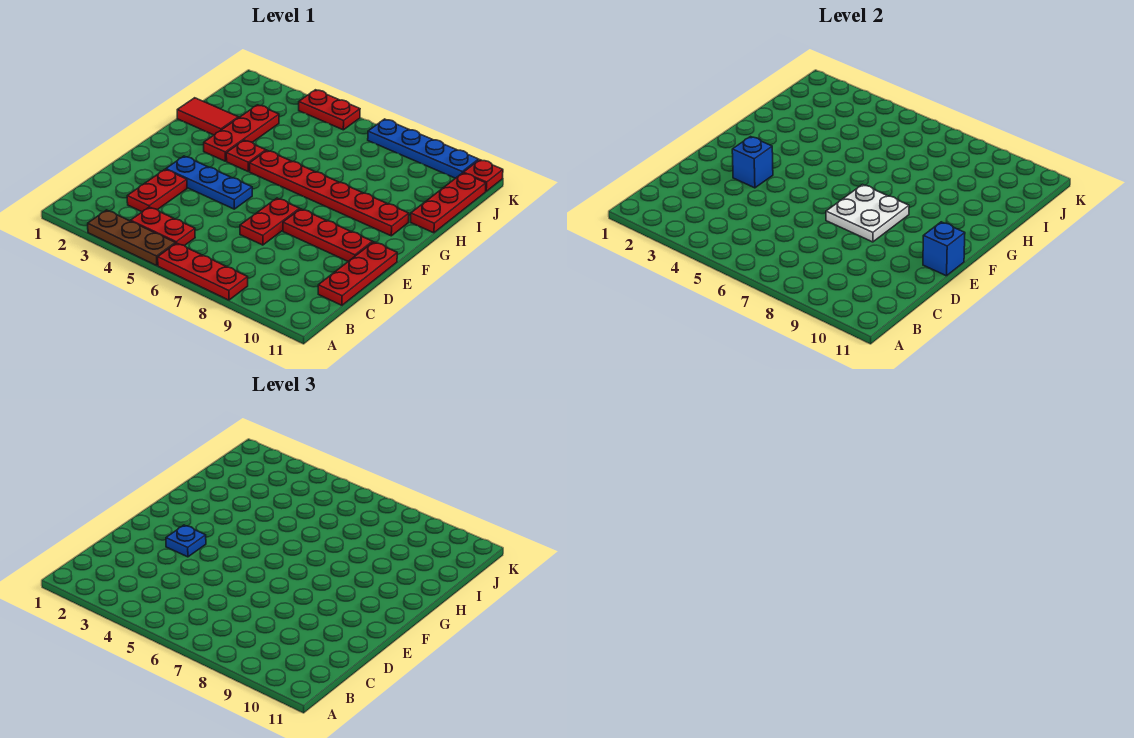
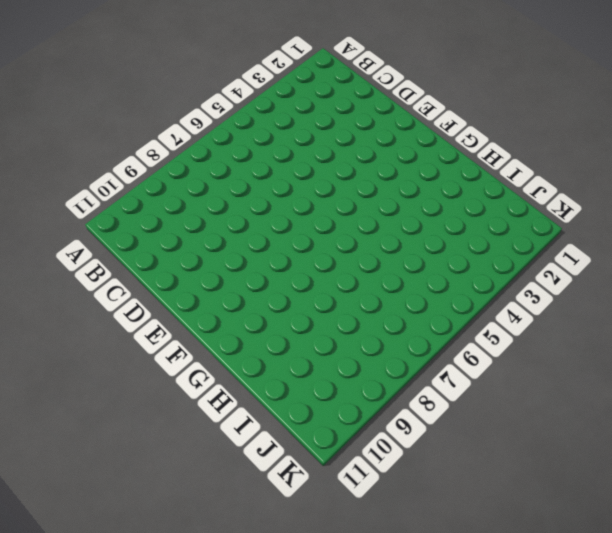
none -> brown plate A3:A5 level 1
none -> red plate A6:A8 level 1
none -> red plate B4:B5 level 1

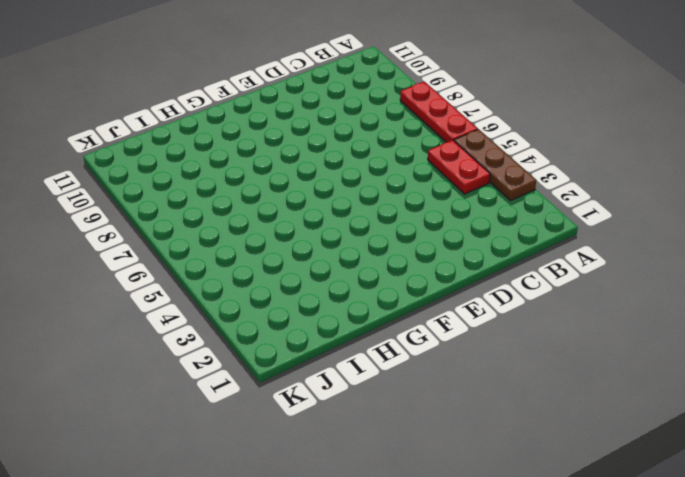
none -> red plate C3:D3 level 1
none -> red plate C11:E11 level 1
none -> red plate D7:E7 level 1

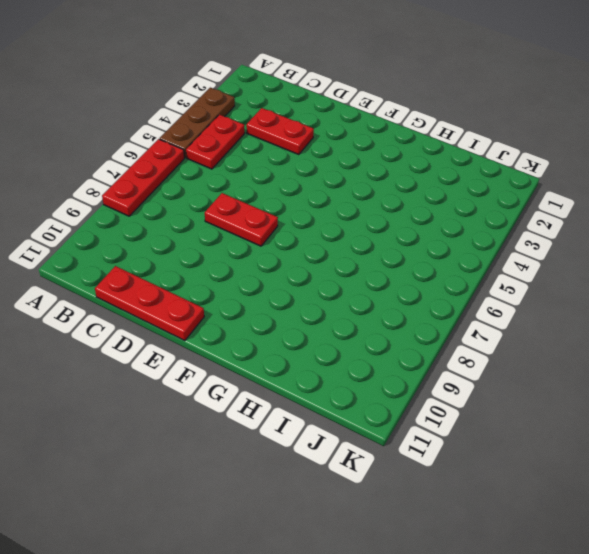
none -> blue plate E3:E5 level 1
none -> red plate E8:E10 level 1
none -> red plate G3:I3 level 1

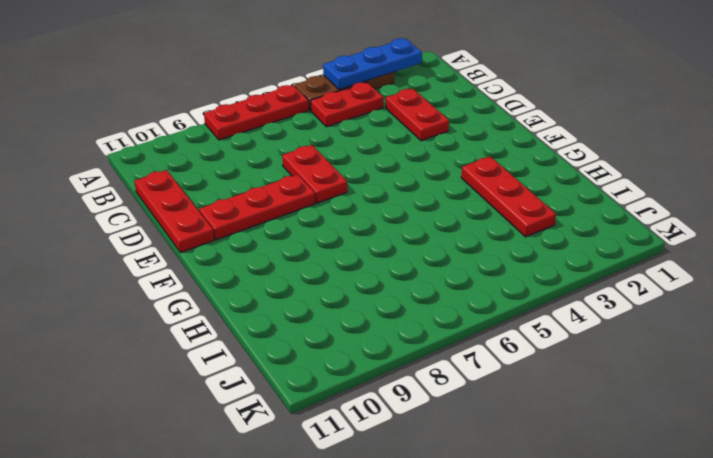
blue plate A2:A4 level 2 -> blue plate E3:E5 level 1
none -> red plate G4 level 1
none -> red plate G5:G10 level 1
none -> red tile H1:H2 level 1

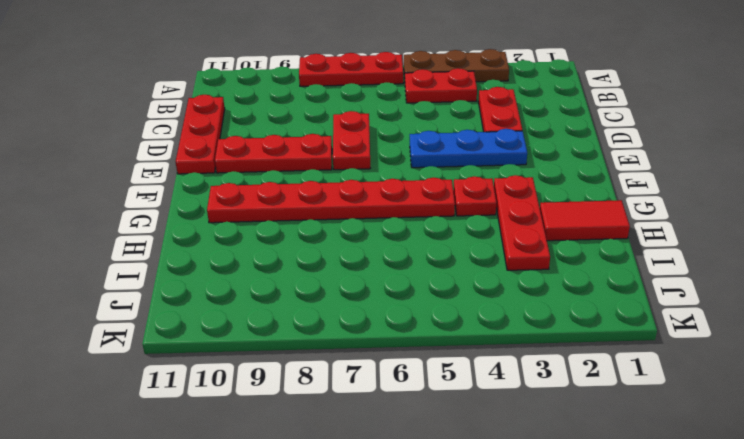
none -> red plate H11:J11 level 1
none -> red plate K4:K5 level 1
none -> blue plate K7:K10 level 1

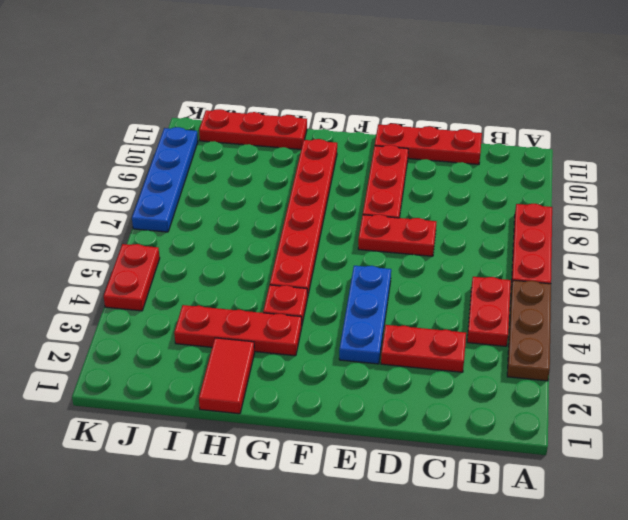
none -> red plate K11 level 1
none -> blue brick E3 level 2
none -> white plate E7:F8 level 2

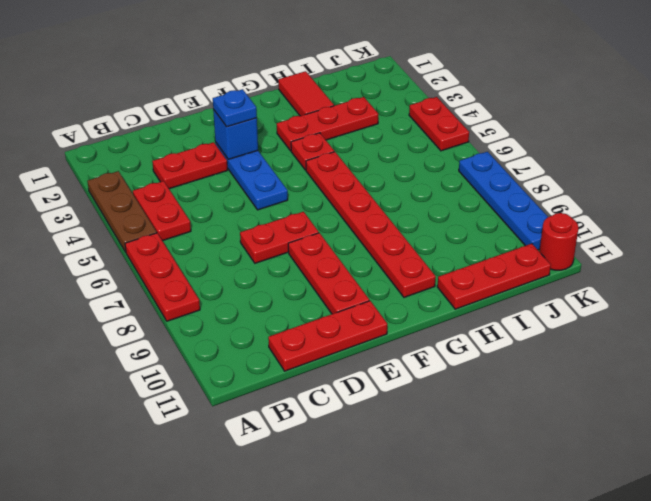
red round brick K11 level 1 -> red plate K11 level 1
none -> white plate E7:F8 level 2
none -> blue brick E11 level 2

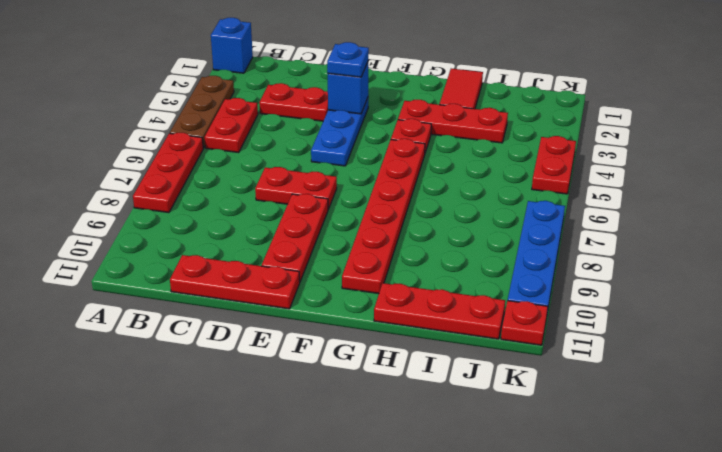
blue brick A1 level 1 -> blue brick E11 level 2
none -> white plate E7:F8 level 2

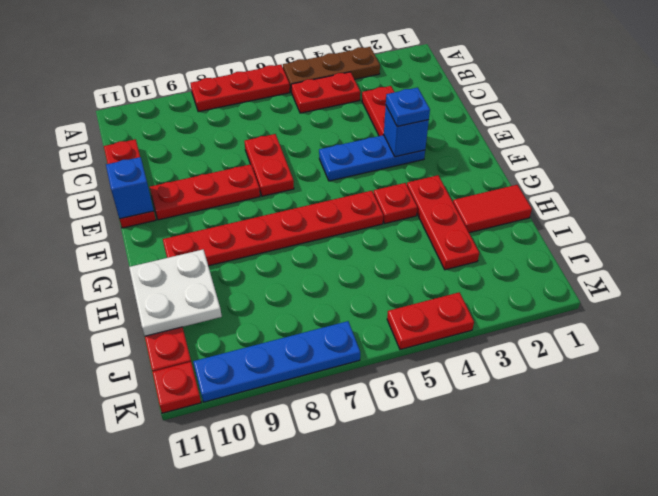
white plate H10:I11 level 2 -> white plate E7:F8 level 2

